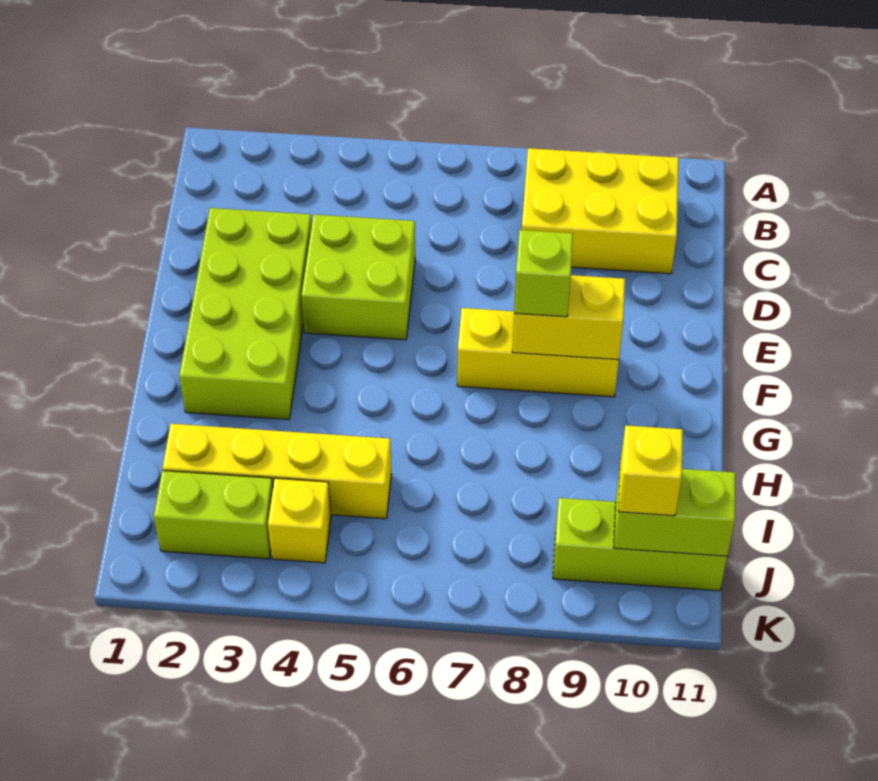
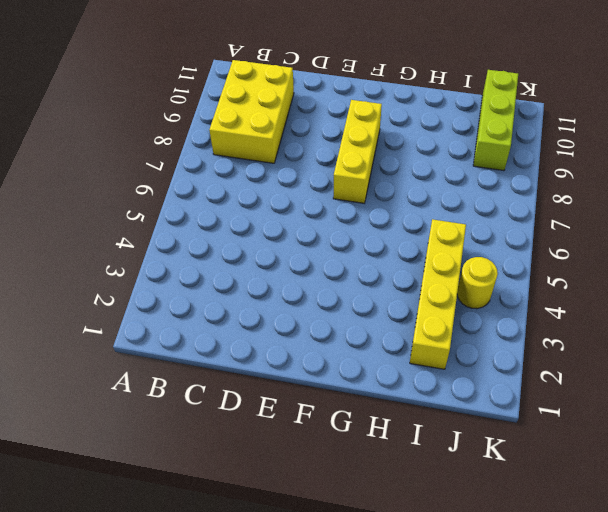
yellow round brick J4 level 1 -> yellow brick J4 level 1
none -> lime brick D2:G3 level 1
none -> lime brick D4:E5 level 1
none -> lime brick J2:J3 level 1

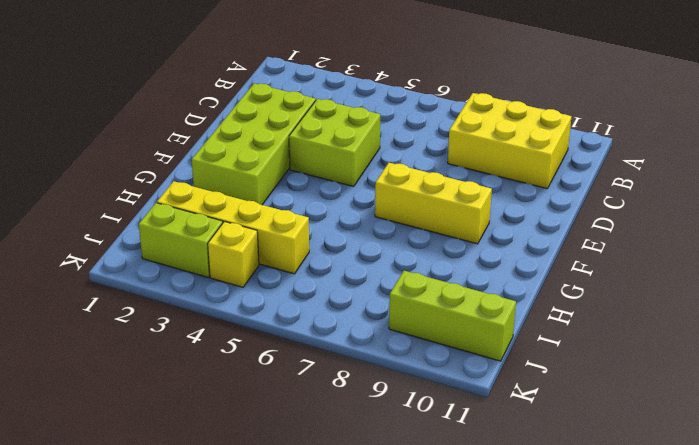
none -> yellow brick F8:F9 level 2
none -> lime brick J10:J11 level 2
none -> lime brick F8 level 3

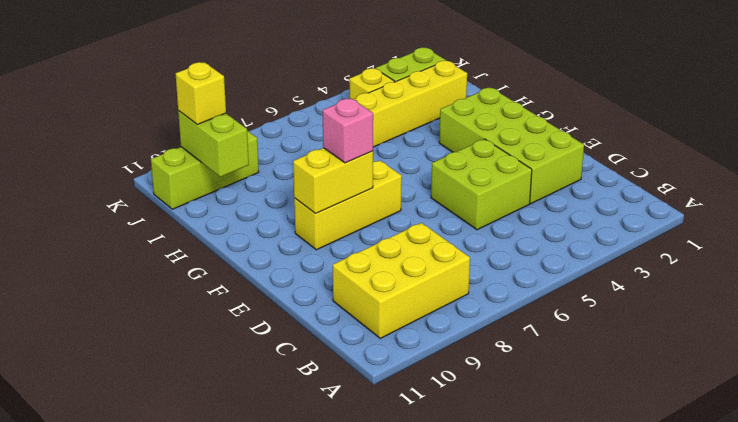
pink brick F8 level 3 -> lime brick F8 level 3
lime brick I10:J10 level 2 -> lime brick J10:J11 level 2

